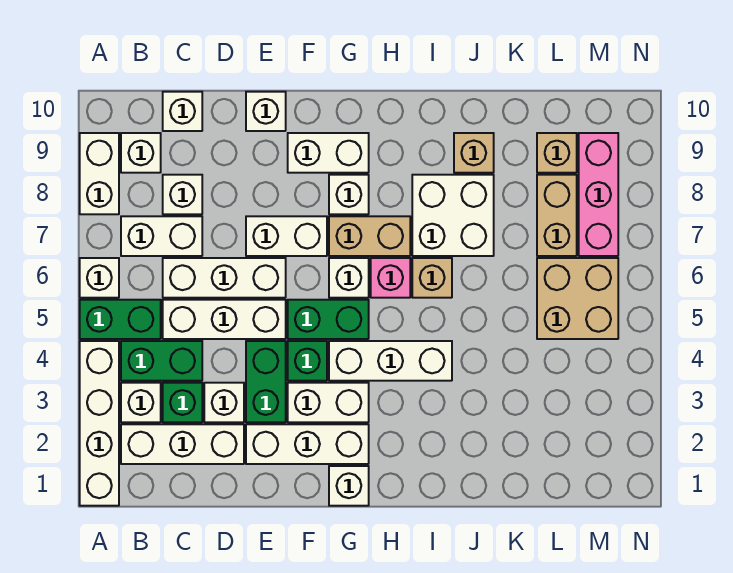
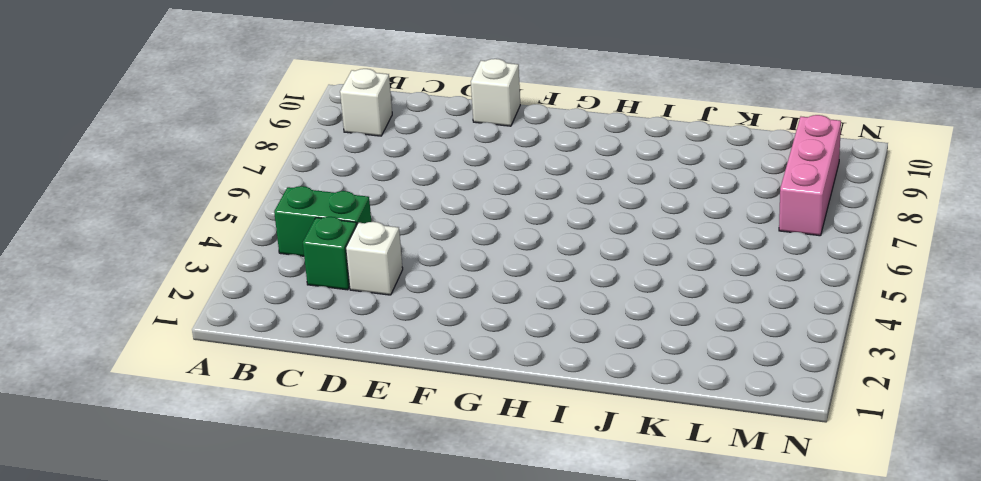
none -> white brick A1:A4 level 1
none -> green brick A5:B5 level 1
none -> white brick A6 level 1
none -> white brick A8:A9 level 1

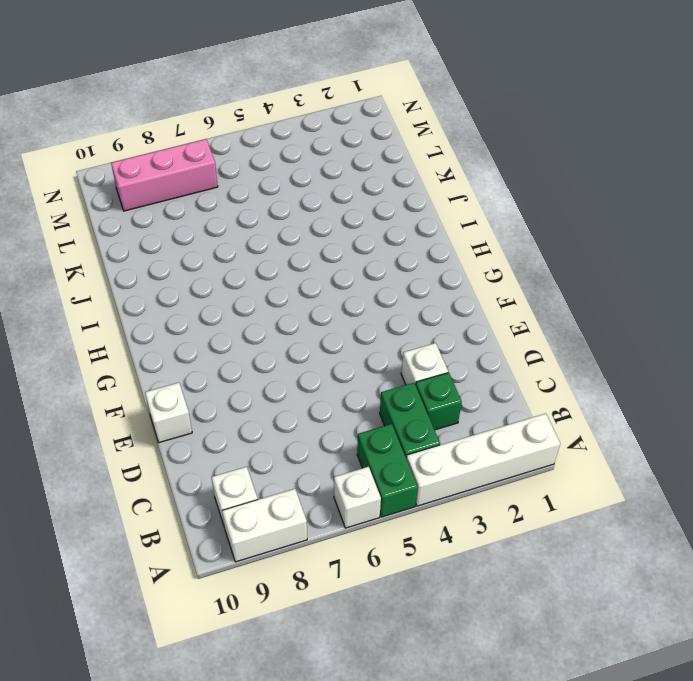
none -> white brick B2:D2 level 1
none -> white brick B3 level 1
none -> white brick B7:C7 level 1
none -> white brick C5:E5 level 1

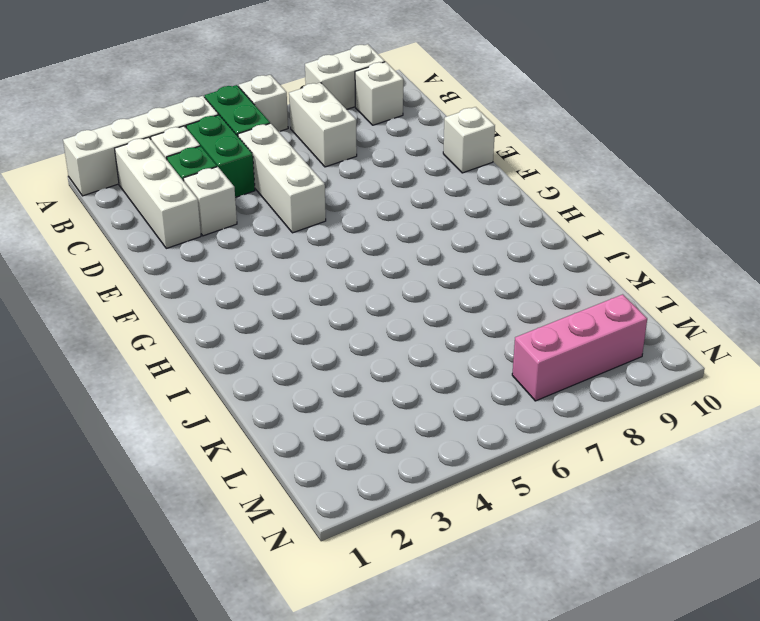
none -> white brick C6:E6 level 1
none -> white brick C8 level 1
none -> white brick C10 level 1
none -> white brick E2:G2 level 1

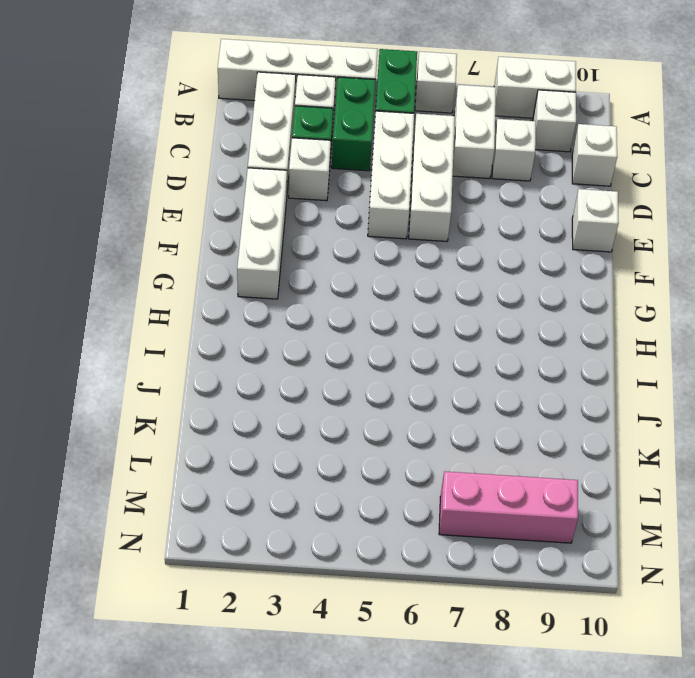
none -> green brick E3:E4 level 1
none -> white brick E7:F7 level 1
none -> white brick F3:G3 level 1
none -> green brick F4 level 1

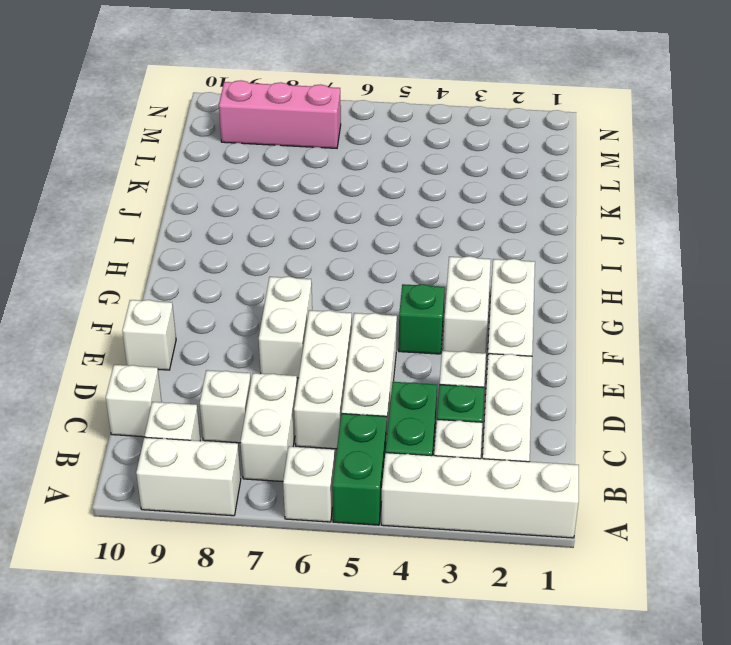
none -> green brick E3:E4 level 1
none -> green brick F5:G5 level 1
none -> white brick F9:G9 level 1
none -> white brick G1 level 1

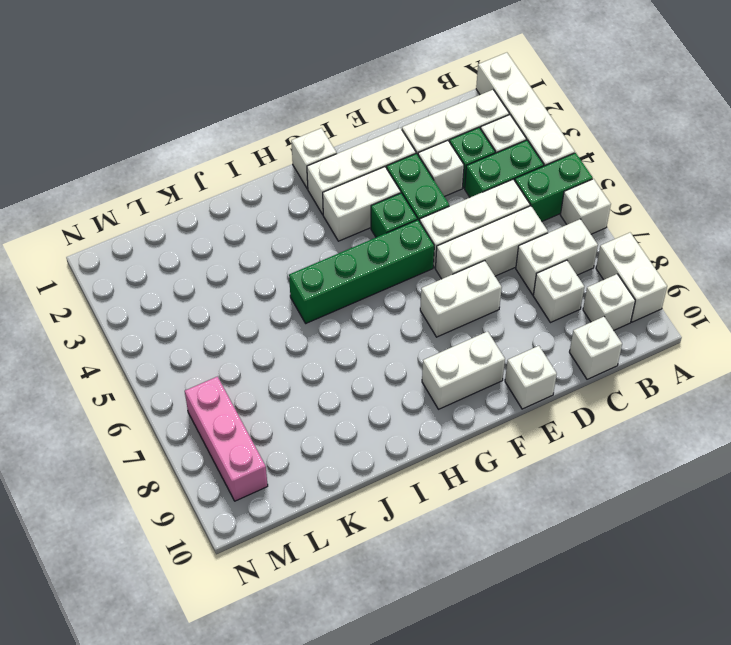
green brick F5:I5 level 1 -> green brick F5:G5 level 1
none -> white brick G4:I4 level 1
none -> white brick G6 level 1
none -> tan brick G7:H7 level 1
none -> white brick G8 level 1

